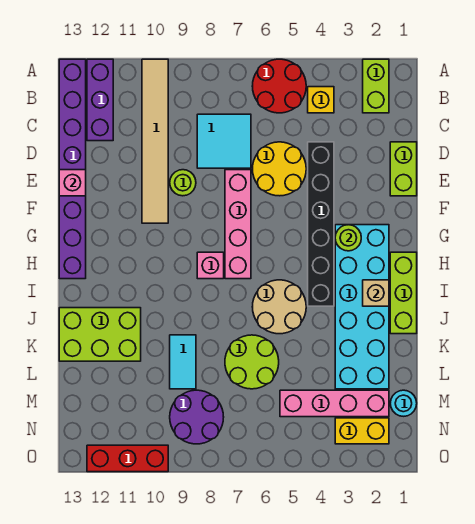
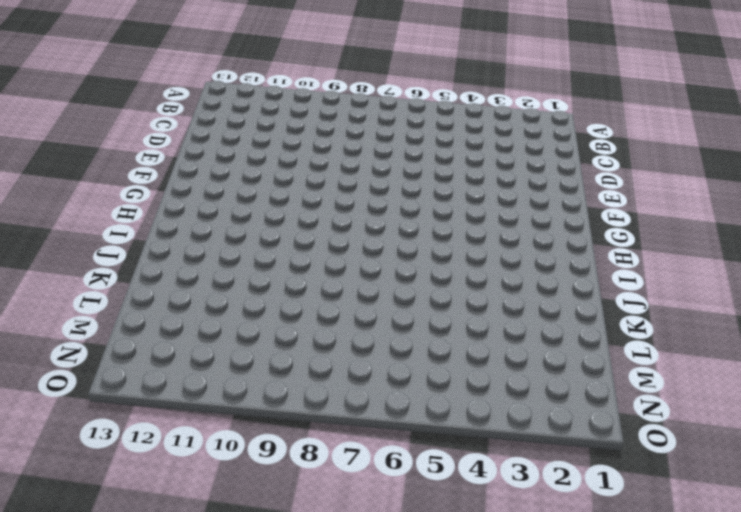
none -> lime brick A2:B2 level 1
none -> red round brick A5:B6 level 1
none -> tan tile A10:F10 level 1

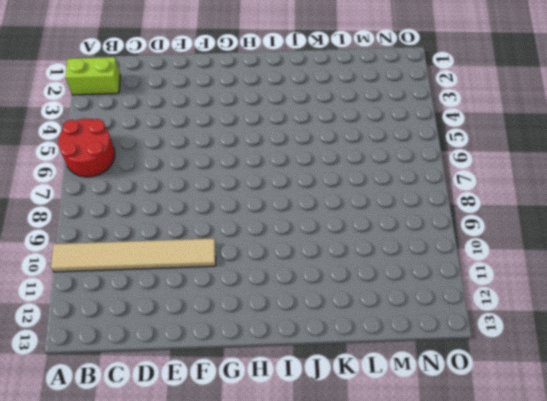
none -> purple brick A12:C12 level 1
none -> purple brick A13:H13 level 1
none -> yellow brick B4 level 1

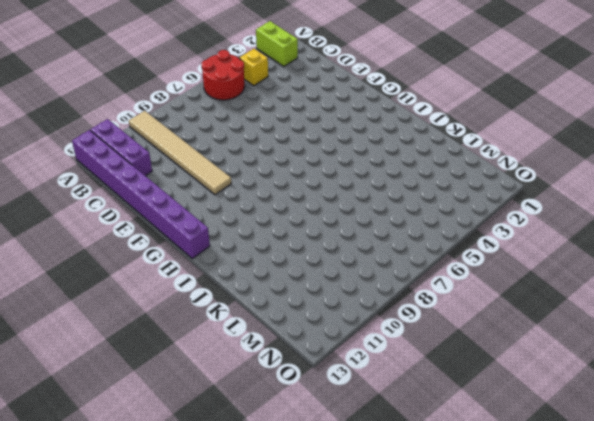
none -> cyan tile C7:D8 level 1
none -> lime brick D1:E1 level 1
none -> black brick D4:I4 level 1

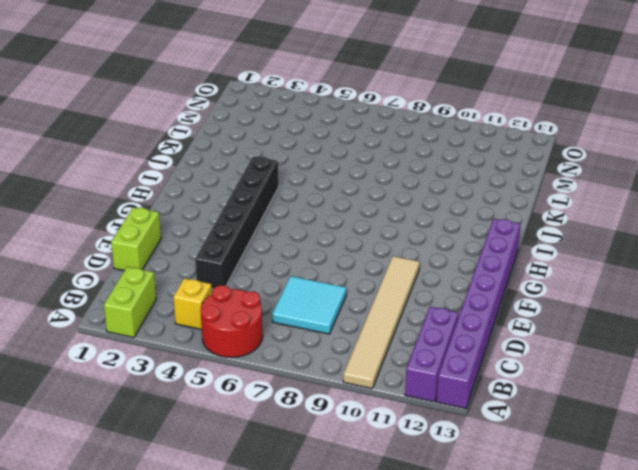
none -> yellow round brick D5:E6 level 1
none -> pink brick E7:H7 level 1
none -> lime round brick E9 level 1

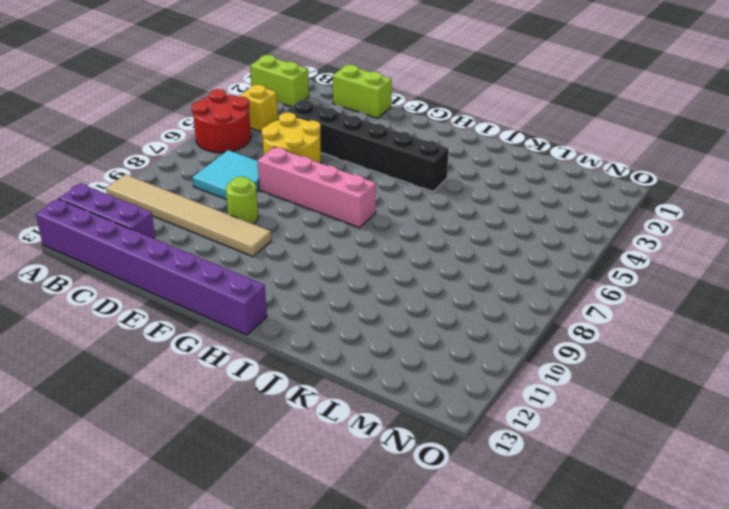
none -> cyan brick G2:L3 level 1
none -> lime brick H1:J1 level 1
none -> pink brick H8 level 1

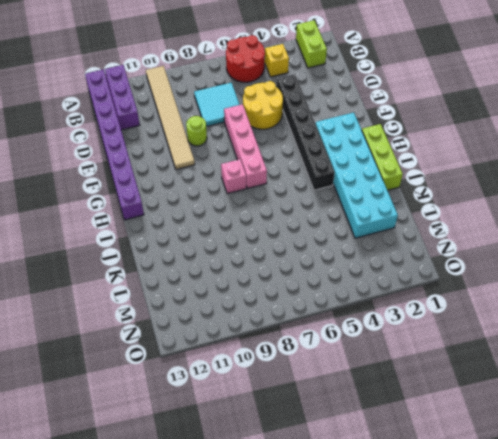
none -> lime brick D1:E1 level 1
none -> tan round brick I5:J6 level 1
none -> lime brick J11:K13 level 1

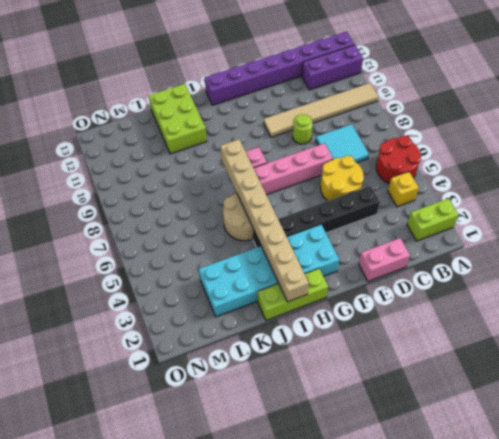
pink brick D1:E1 level 1 -> lime brick D1:E1 level 1
tan brick I1:I8 level 2 -> tan brick I2 level 2
none -> lime round brick K6:L7 level 1
none -> cyan tile K9:L9 level 1
none -> cyan round brick M1 level 1

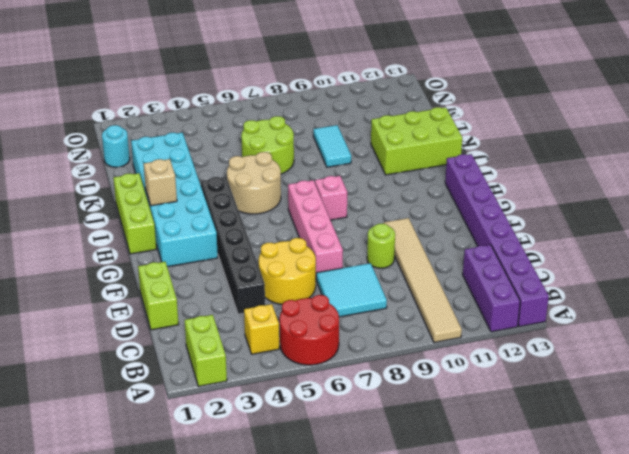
none -> pink brick M2:M5 level 1
none -> purple round brick M8:N9 level 1
none -> yellow brick N2:N3 level 1

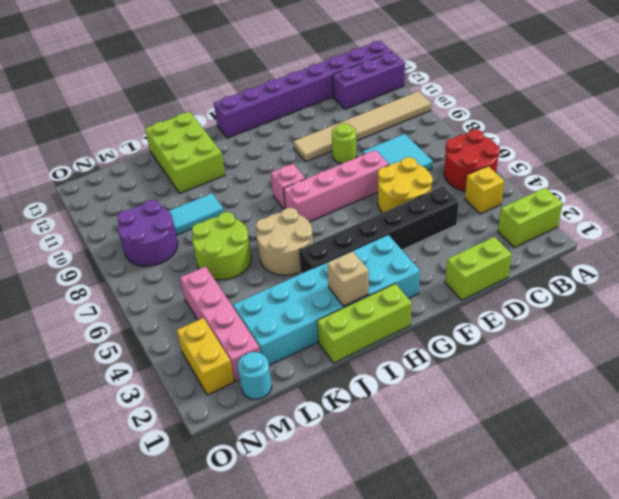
none -> red brick O10:O12 level 1
none -> pink brick E13 level 2
none -> lime round brick G3 level 2

